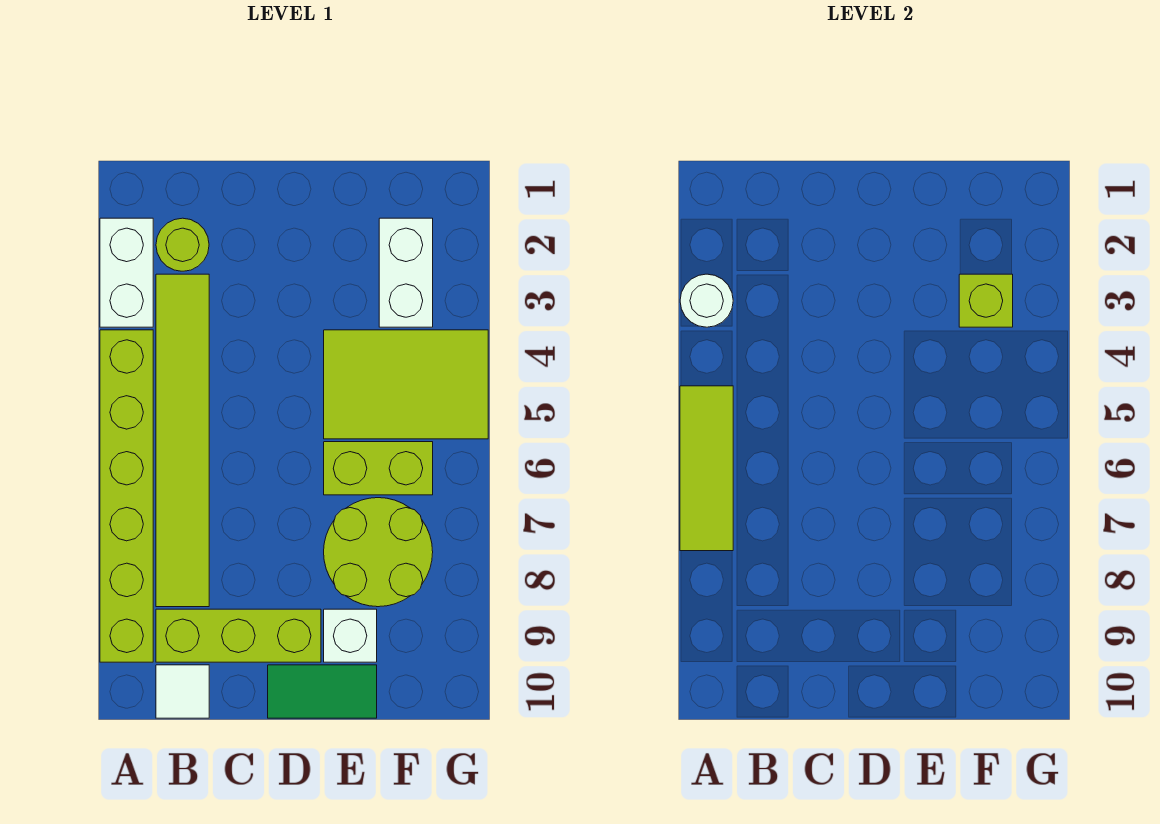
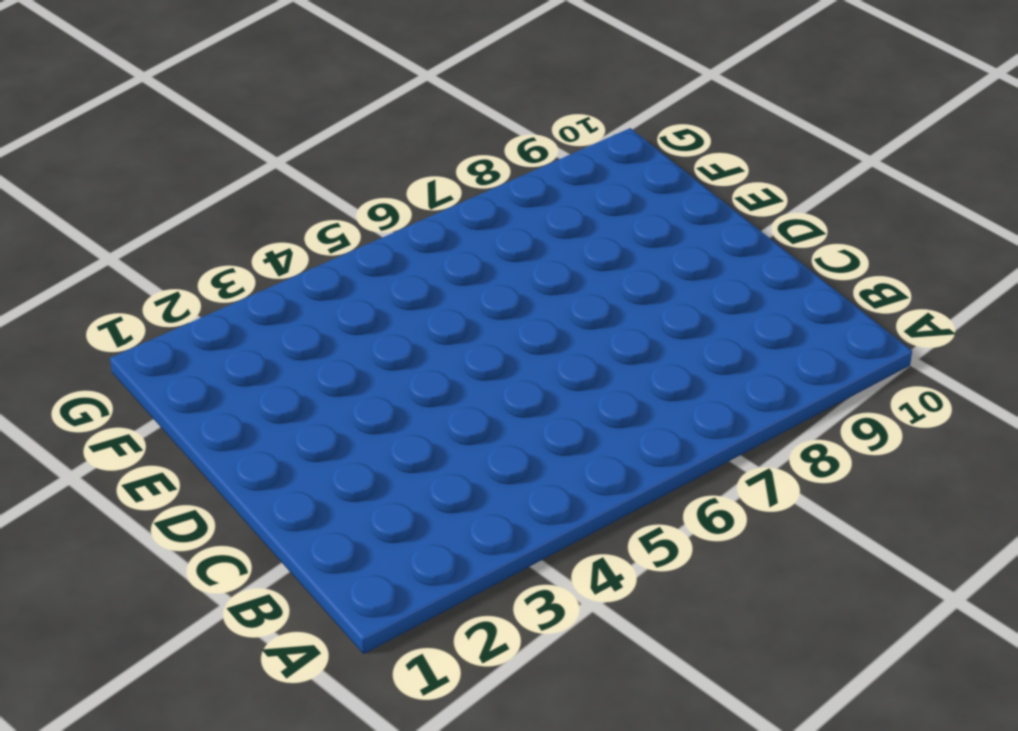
none -> white brick A2:A3 level 1
none -> lime brick A4:A9 level 1
none -> lime round brick B2 level 1

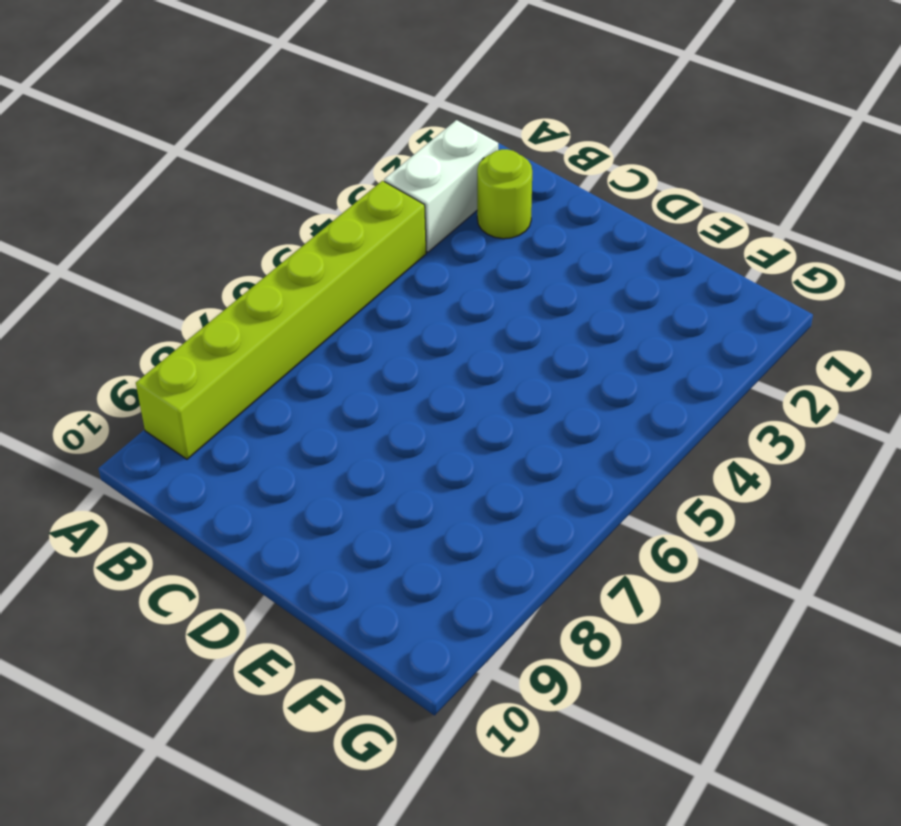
none -> lime tile B3:B8 level 1
none -> lime brick B9:D9 level 1
none -> white tile B10 level 1

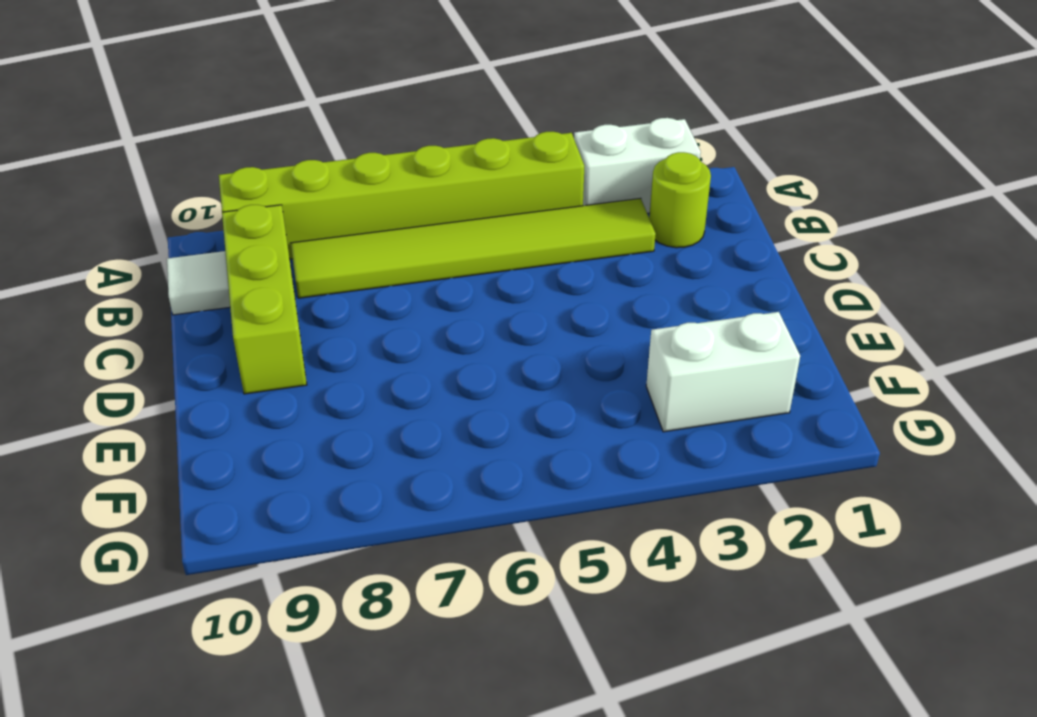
none -> green tile D10:E10 level 1
none -> lime tile E4:G5 level 1
none -> lime brick E6:F6 level 1

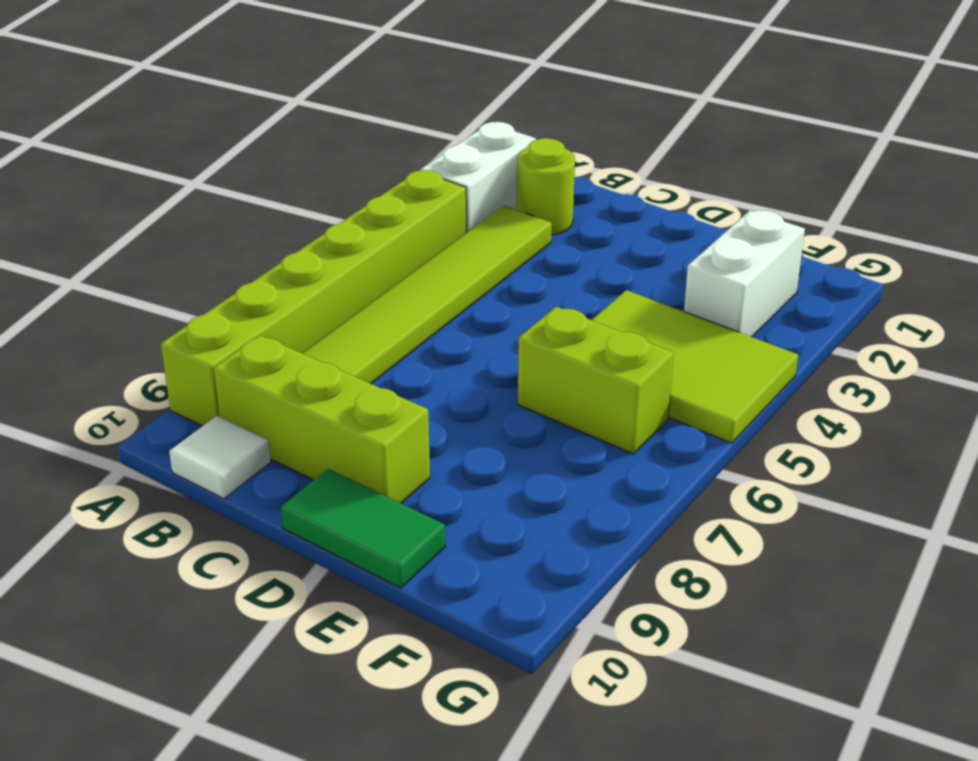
none -> lime round brick E7:F8 level 1
none -> white brick E9 level 1
none -> white round brick A3 level 2

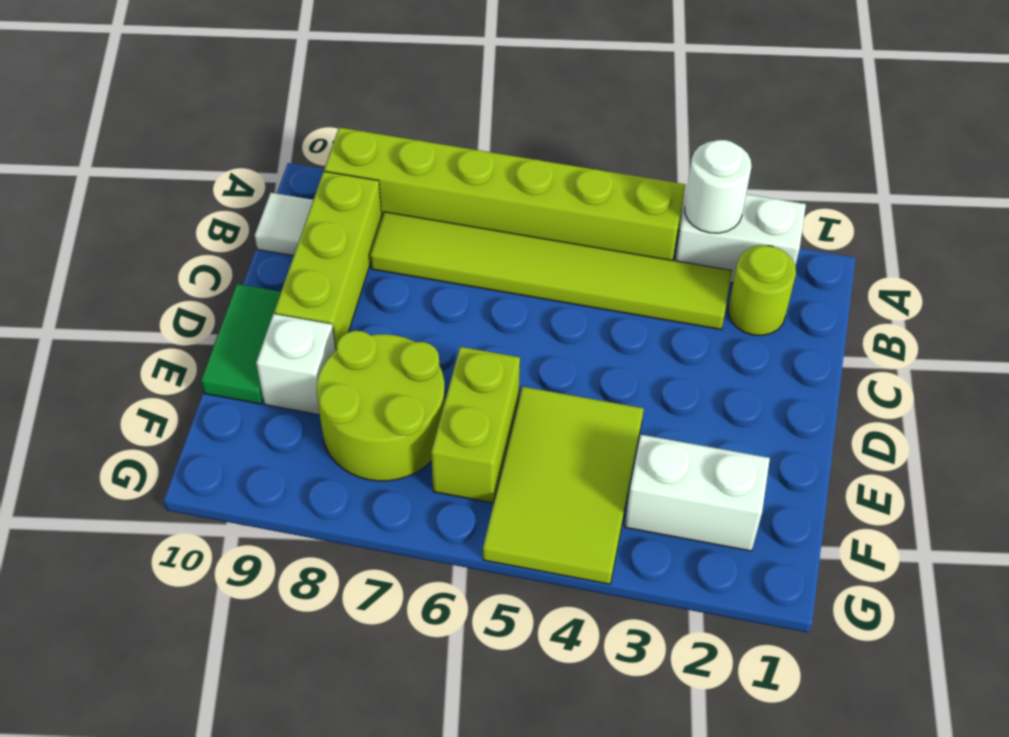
none -> lime tile A5:A7 level 2
none -> lime brick F3 level 2

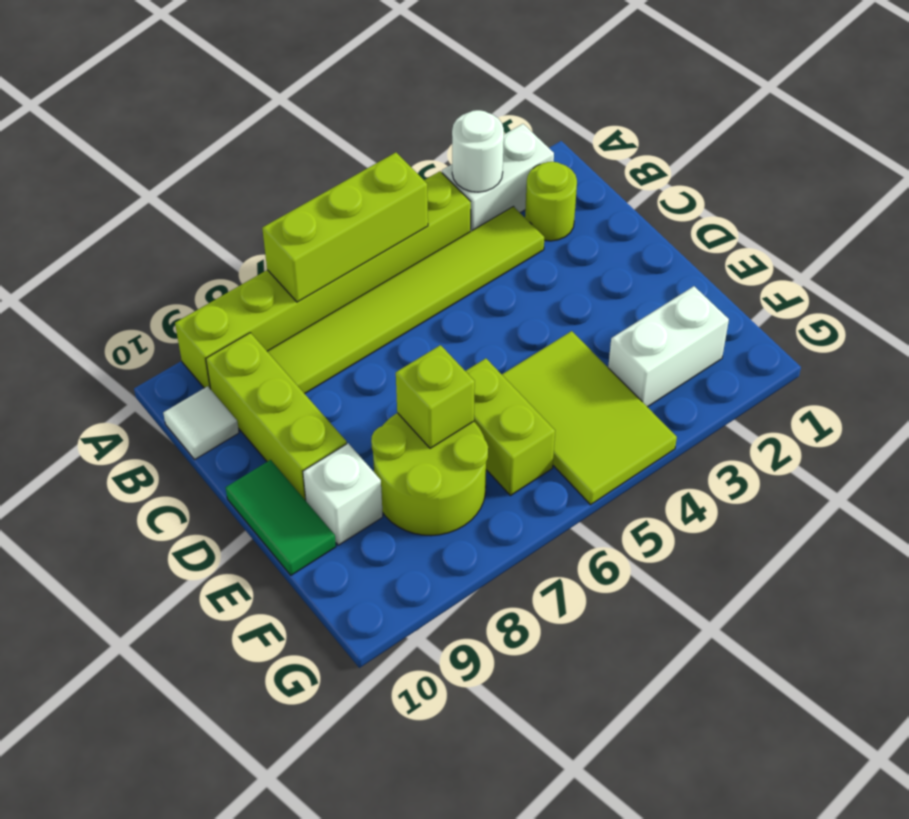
lime brick A5:A7 level 2 -> lime tile A5:A7 level 2
lime brick E7 level 2 -> lime brick F3 level 2

